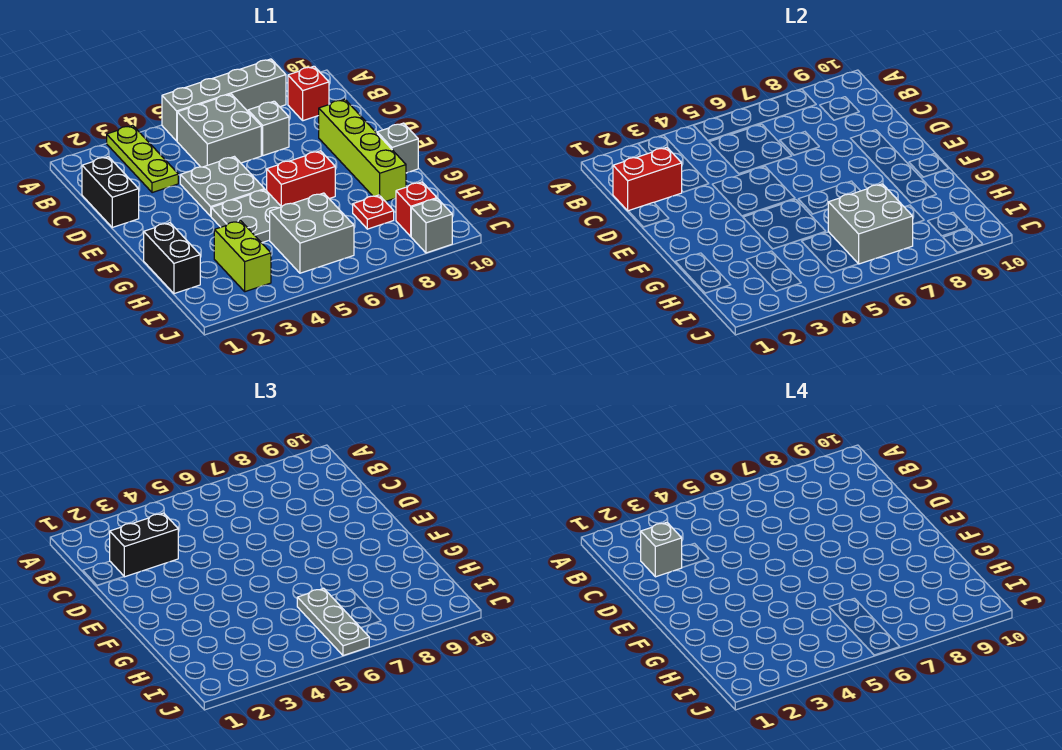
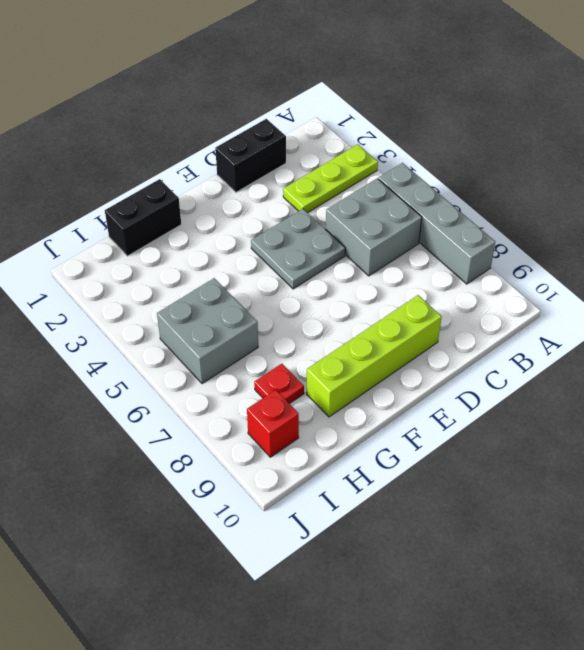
none -> red brick B9 level 1
none -> grey brick C7 level 1
none -> grey plate F4:G5 level 1

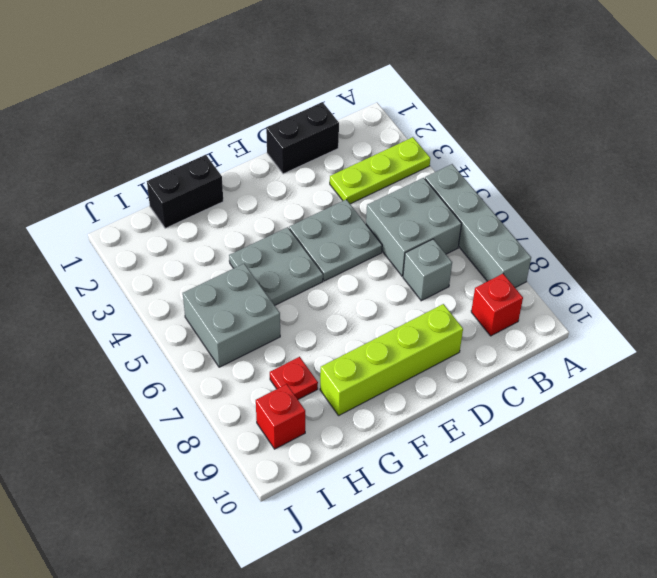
none -> red brick F6:F7 level 1
none -> grey brick F10 level 1
none -> lime brick H3:I3 level 1

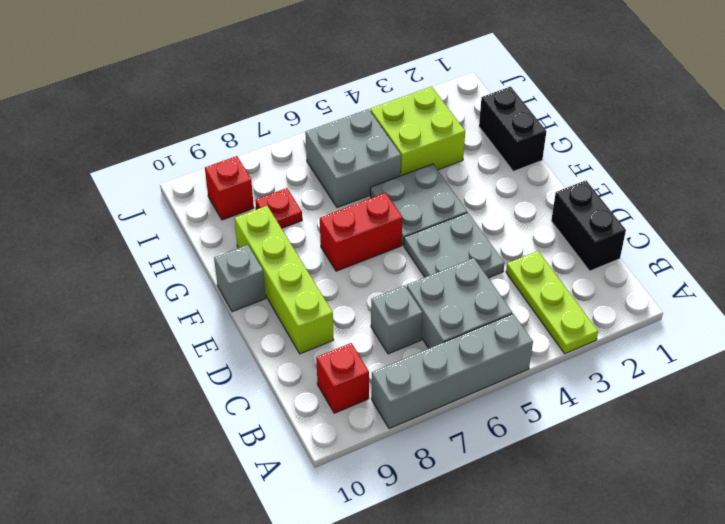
lime brick H3:I4 level 1 -> lime brick H3:I3 level 1
none -> grey brick J9 level 1
none -> red brick C1:C2 level 2
none -> grey brick H6:I7 level 2

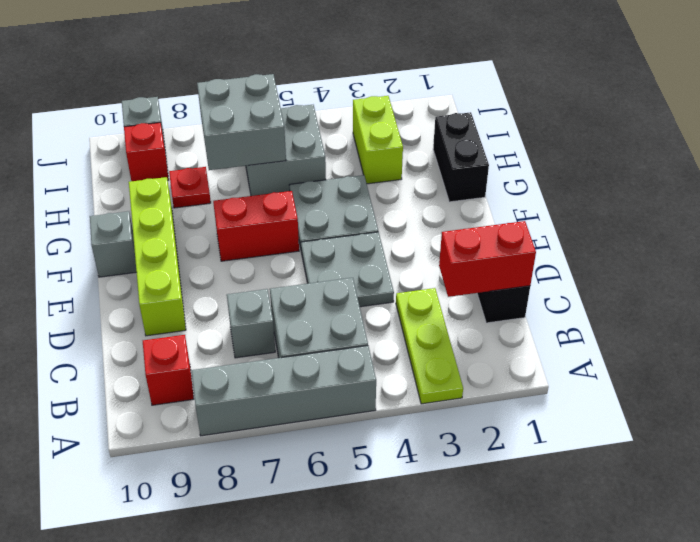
none -> black brick C2:C3 level 3
none -> grey plate H6:J6 level 3
none -> grey brick C2 level 4

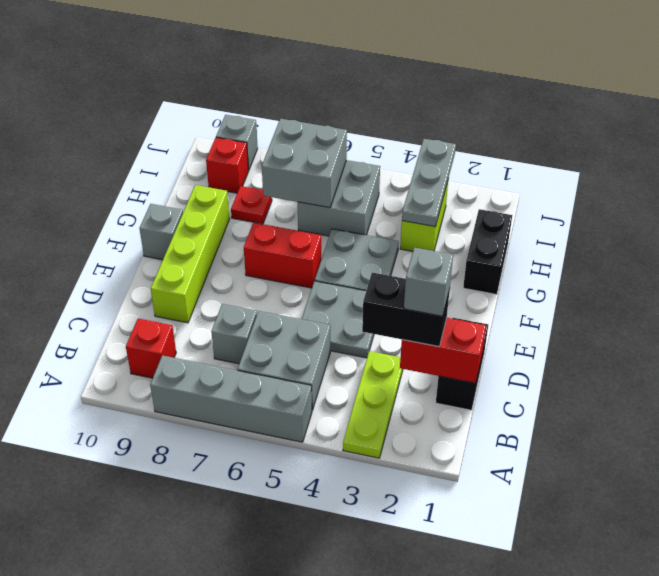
grey plate H3:J3 level 2 -> grey plate H6:J6 level 3

